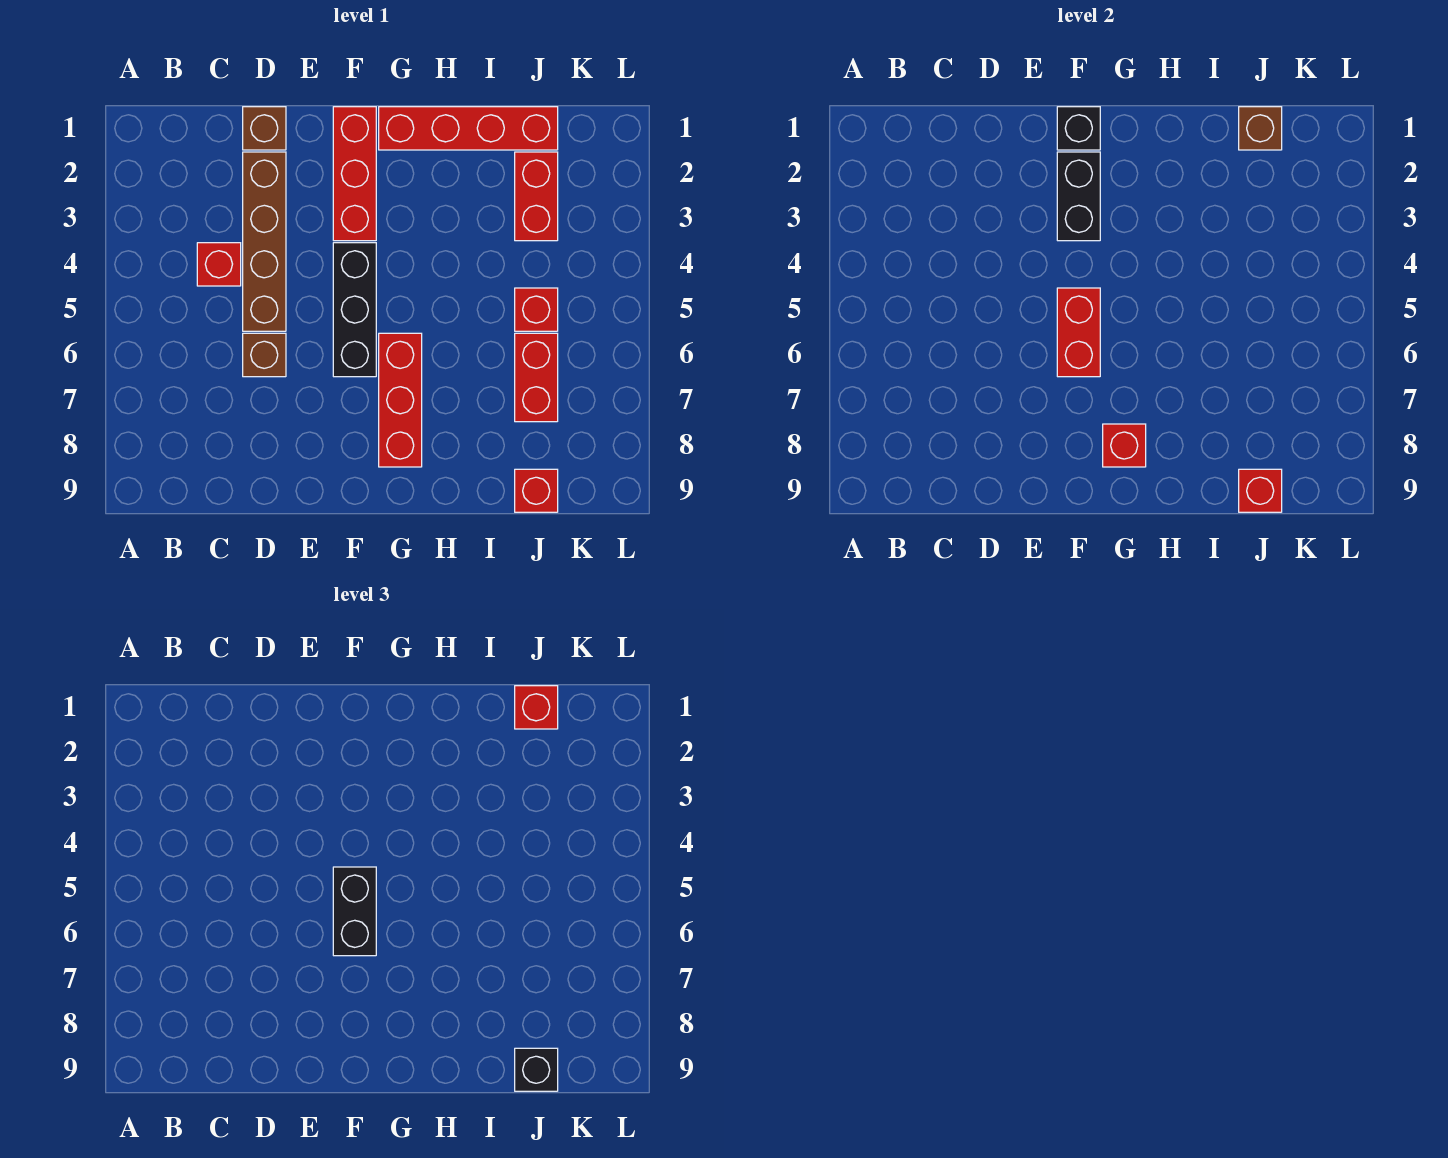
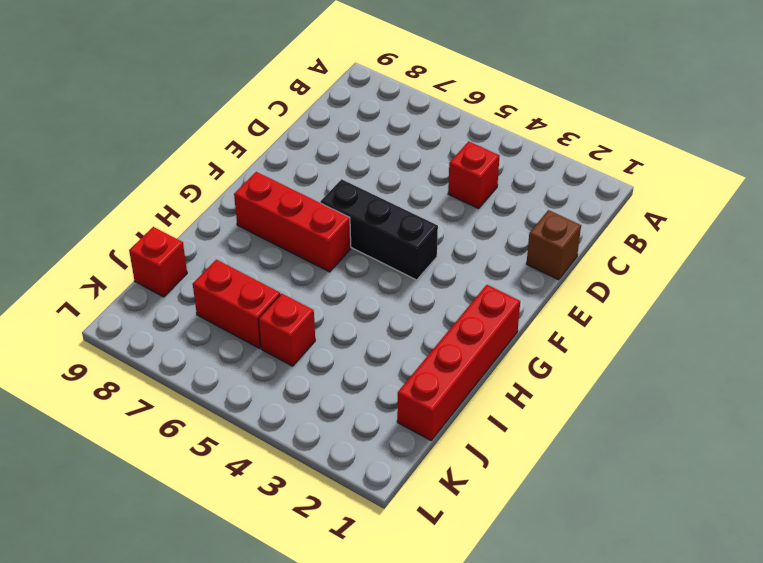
none -> brown brick D2:D5 level 1
none -> brown brick D6 level 1
none -> red brick F1:F3 level 1

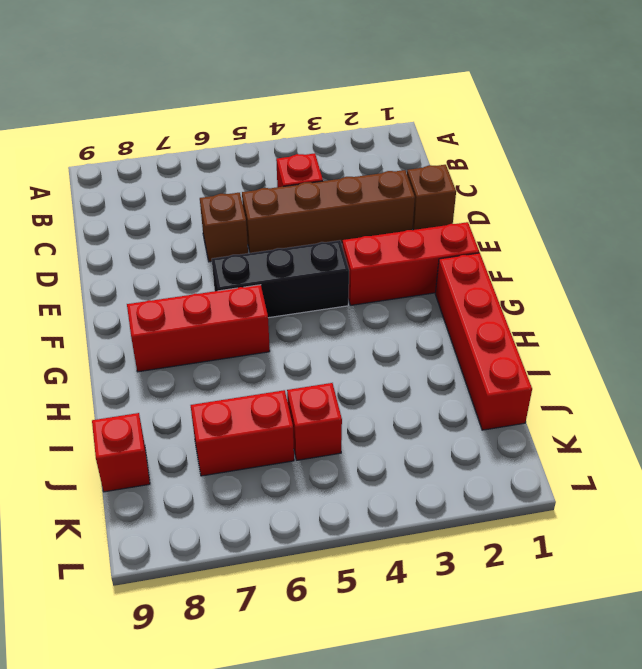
none -> red brick J2:J3 level 1
none -> black brick F1 level 2
none -> black brick F2:F3 level 2

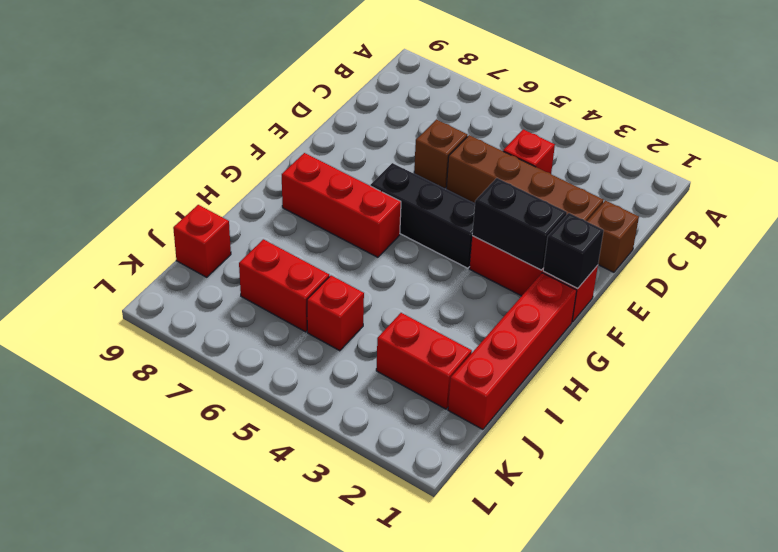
none -> red brick F5:F6 level 2
none -> red brick G8 level 2
none -> brown brick J1 level 2

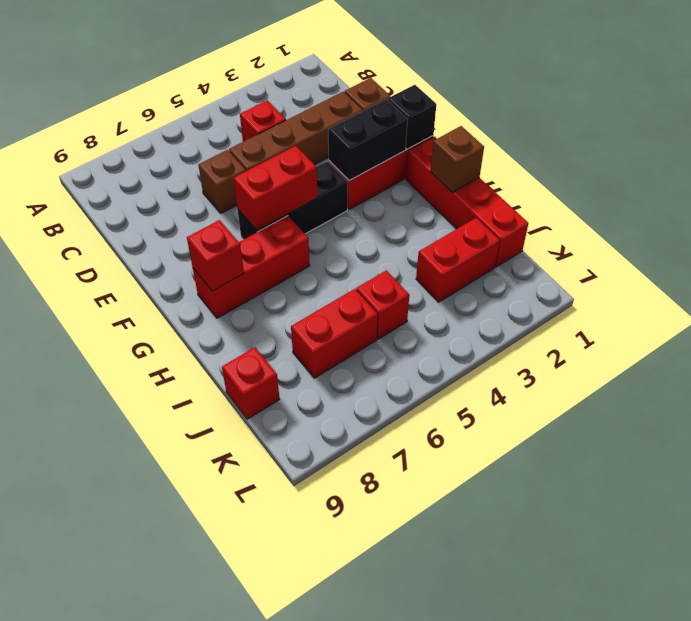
brown brick H1 level 2 -> brown brick J1 level 2
none -> red brick J9 level 2
none -> black brick F5:F6 level 3
none -> red brick J1 level 3

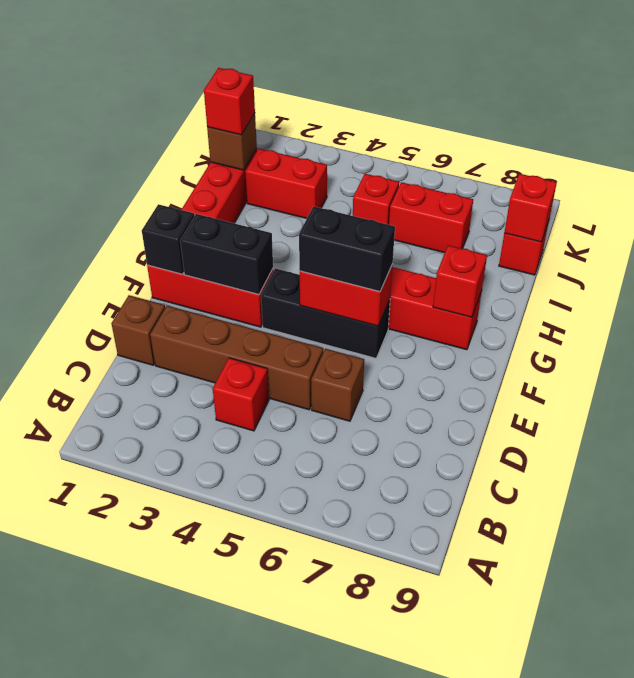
none -> black brick J9 level 3

